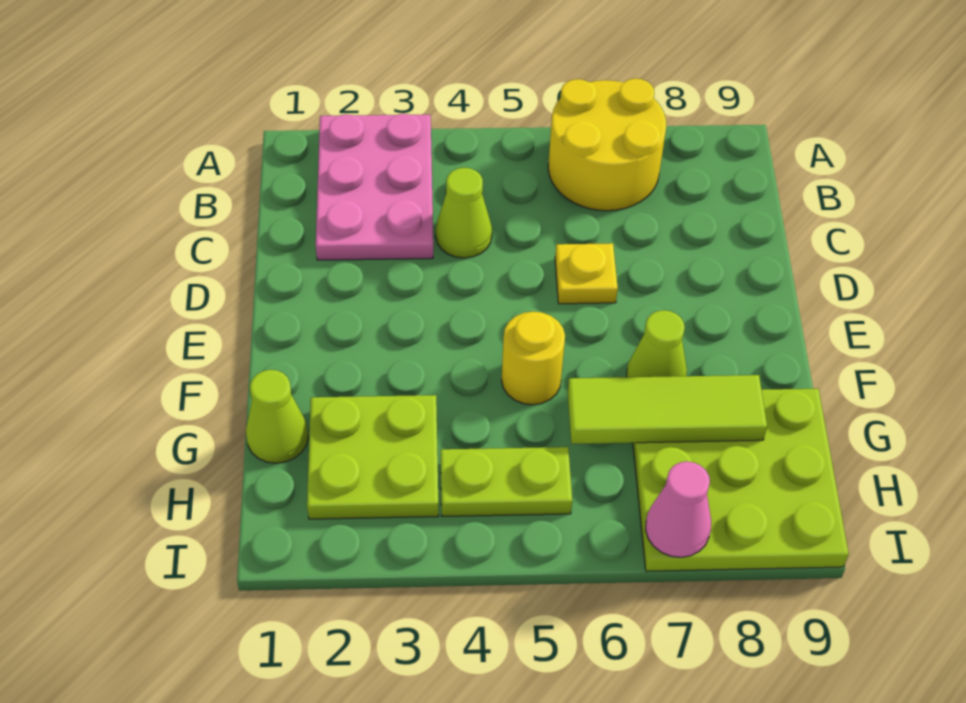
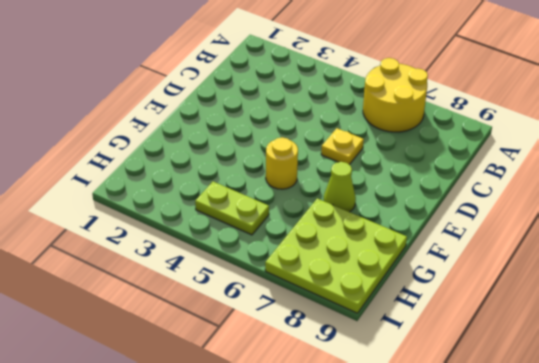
none -> pink plate A2:C3 level 1
none -> lime cone C4 level 1
none -> lime cone G1 level 1

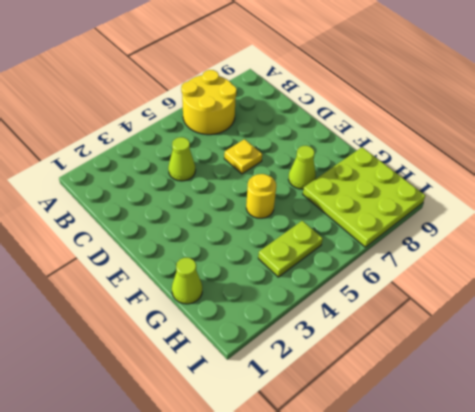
none -> pink plate A2:C3 level 1
none -> lime plate G2:H3 level 1
none -> lime tile G6:G8 level 2

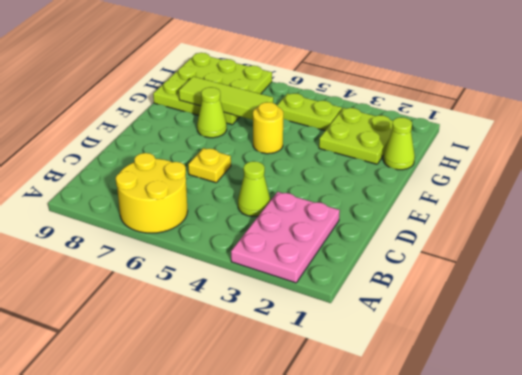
none -> pink cone I7 level 2

